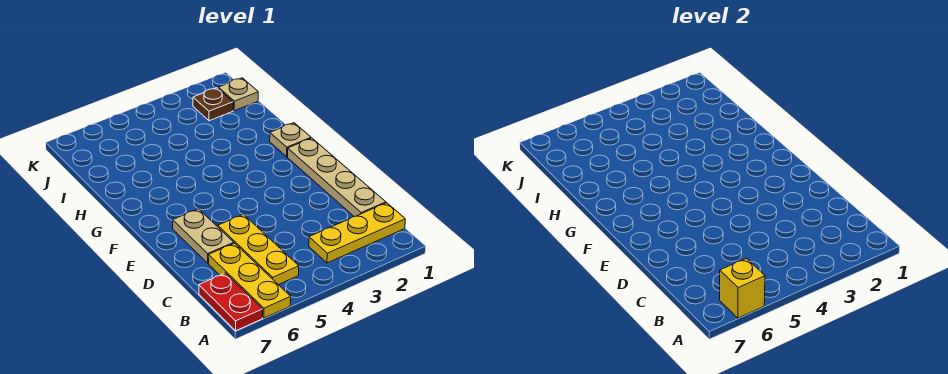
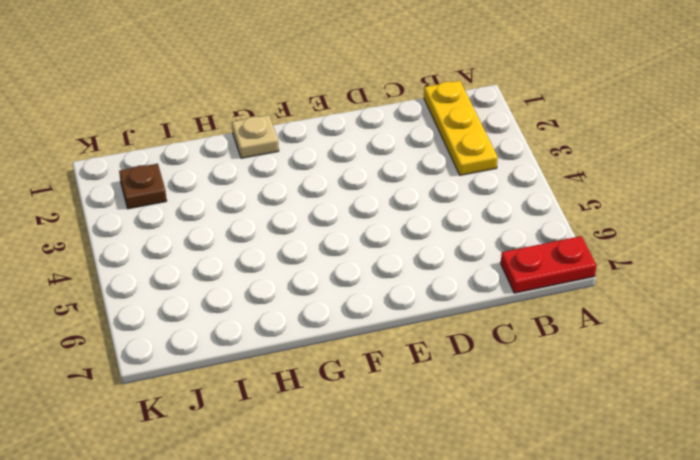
none -> yellow plate A6:C6 level 1
none -> yellow plate B5:D5 level 1

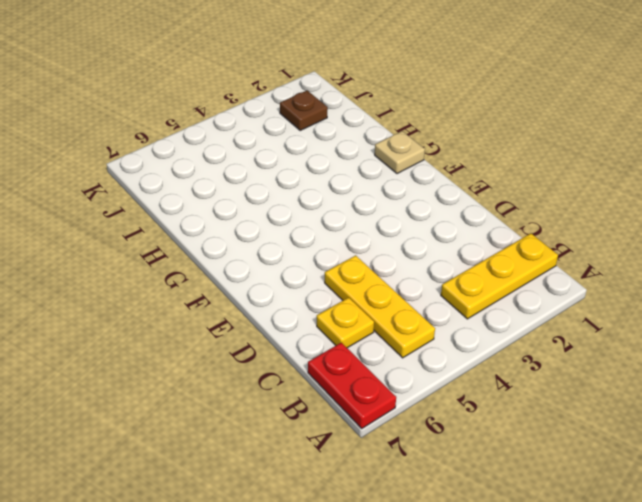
yellow plate C6 level 1 -> yellow plate A6:C6 level 1
none -> tan plate C1:F1 level 1
none -> tan plate D6:E6 level 1

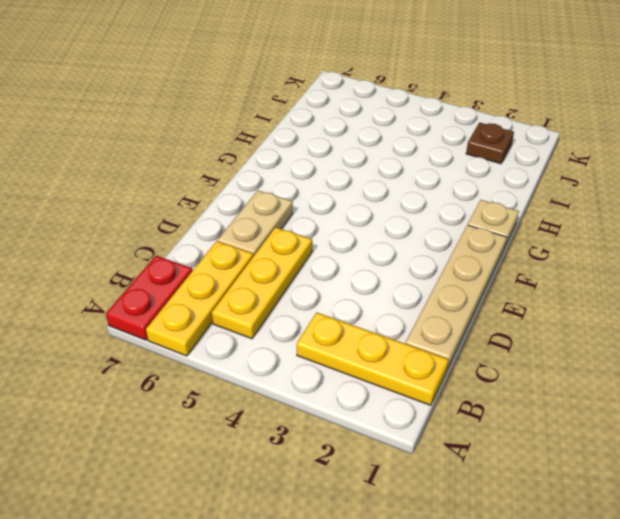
none -> tan plate J1 level 1
none -> yellow brick A6 level 2

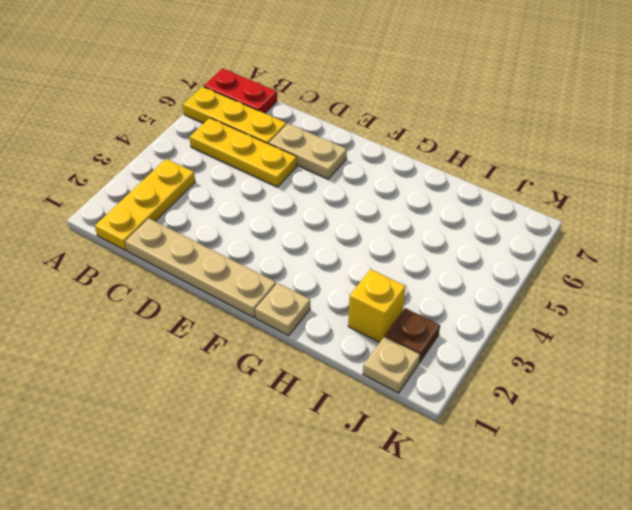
yellow brick I2 level 1 -> yellow brick A6 level 2

